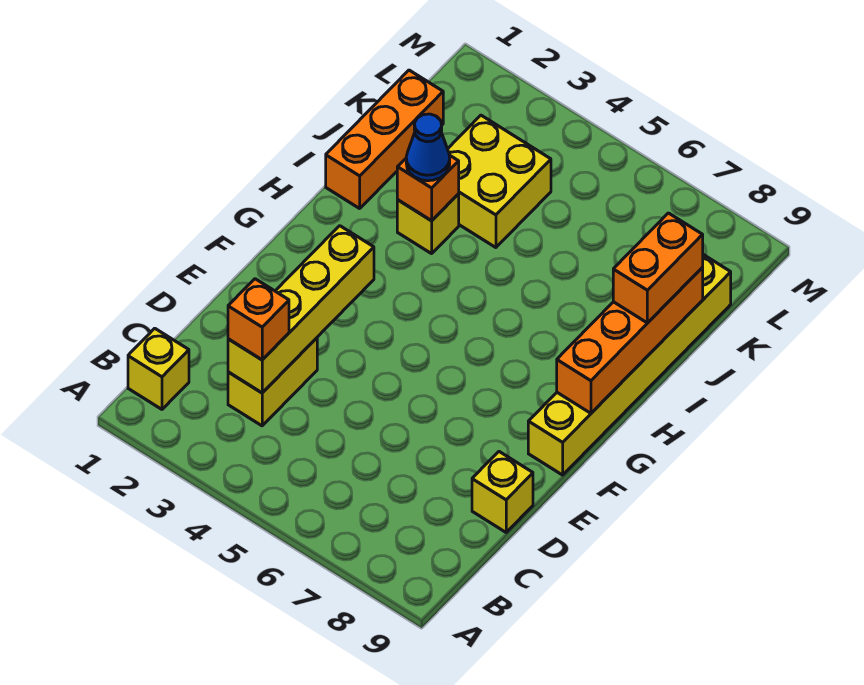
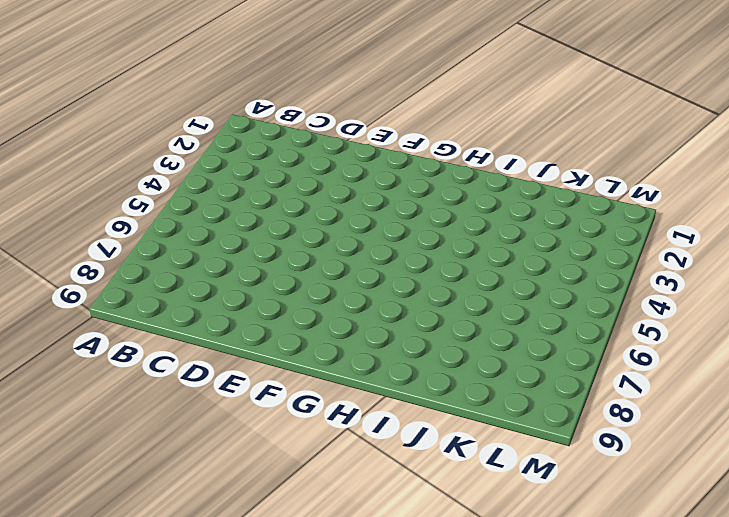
none -> yellow brick B1 level 1
none -> yellow brick C3:D3 level 1
none -> yellow brick D9 level 1

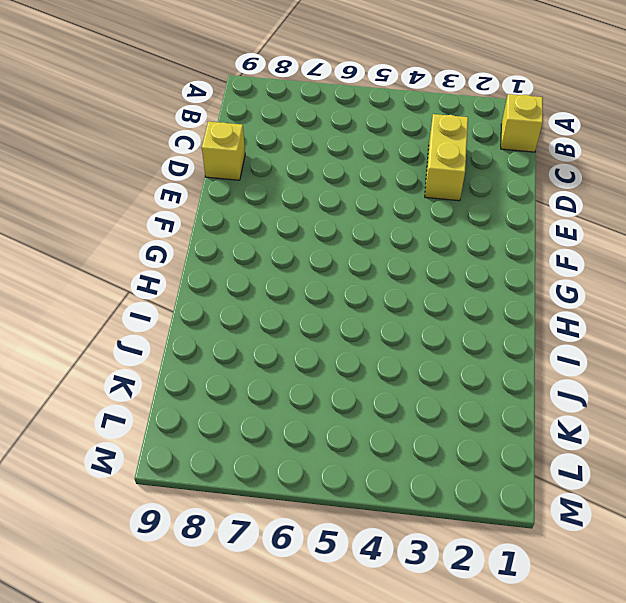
none -> yellow brick F9:K9 level 1
none -> orange brick I1:K1 level 1
none -> yellow brick I3 level 1

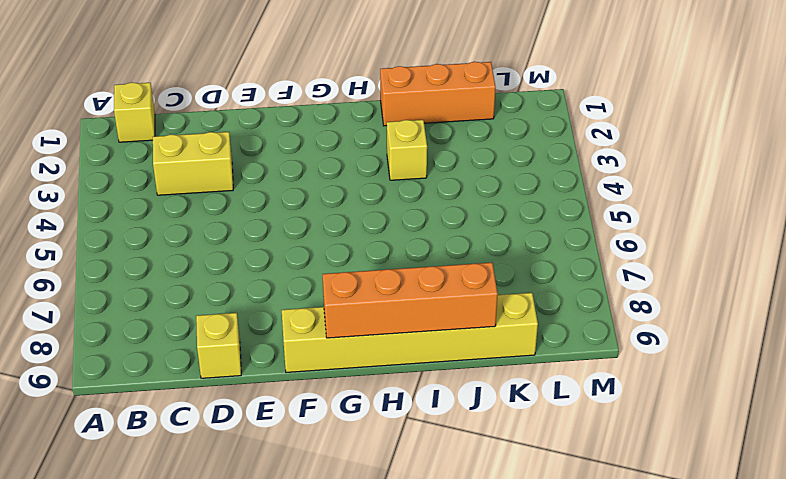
none -> yellow brick J3:K4 level 1
none -> yellow brick C3:F3 level 2
none -> orange brick I3 level 2

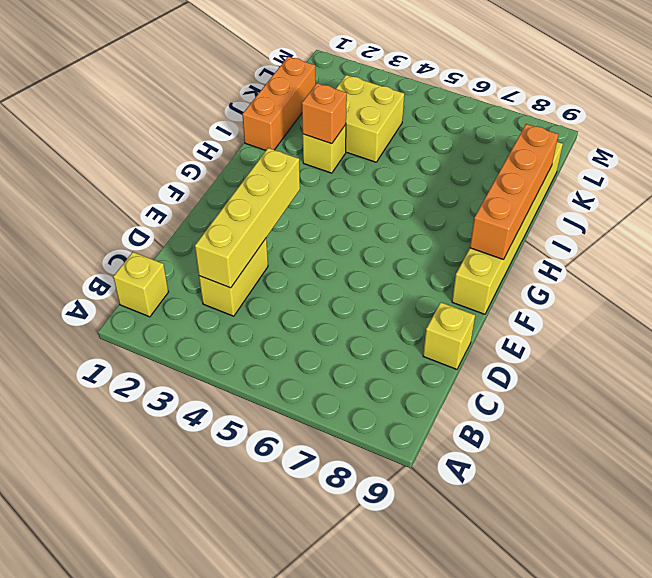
none -> orange brick C3 level 3
none -> blue cone I3 level 3
none -> orange brick I9:J9 level 3

